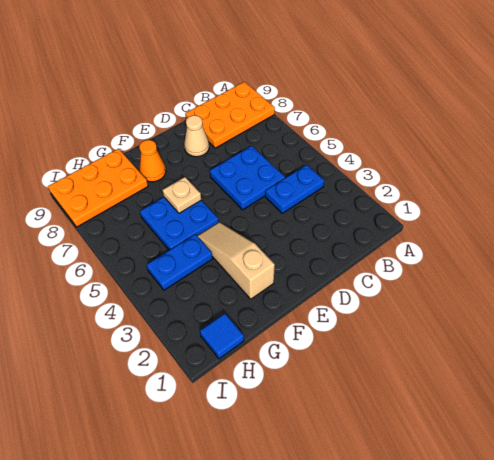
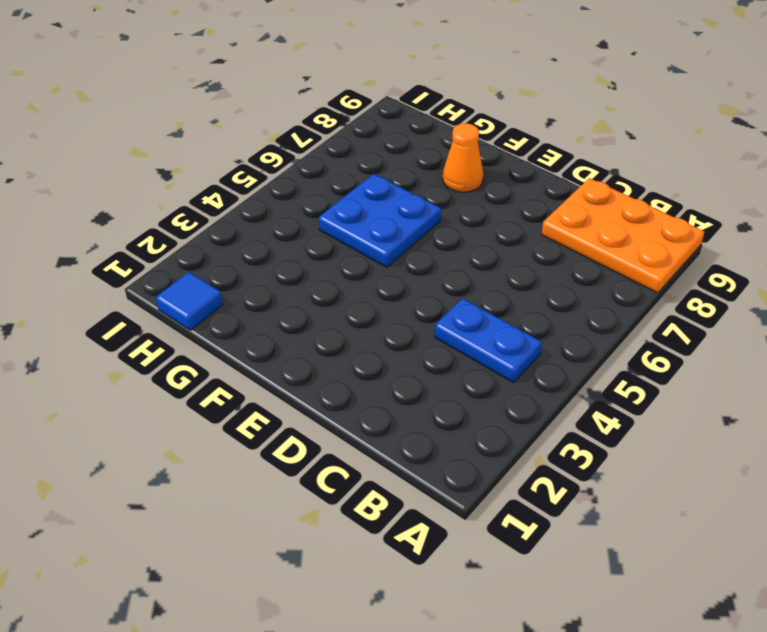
none -> blue plate C5:D6 level 1
none -> tan cone D8 level 1

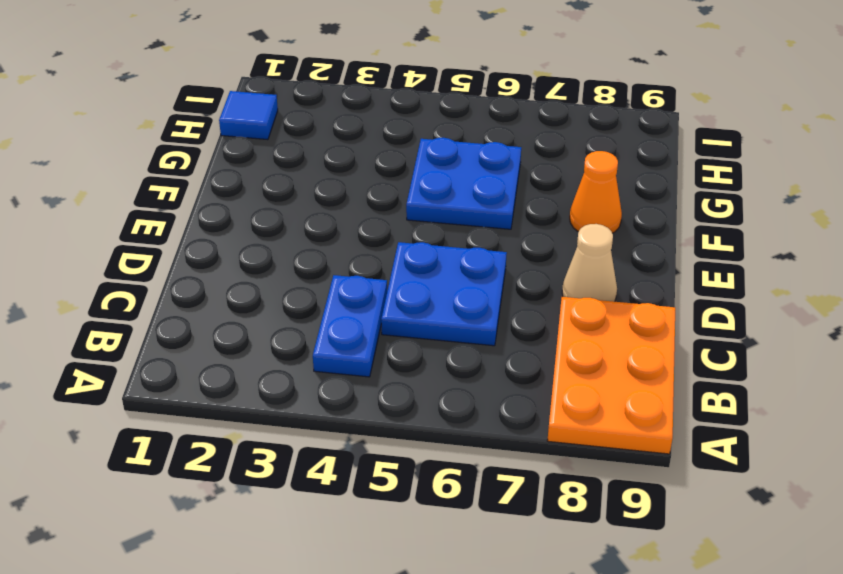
none -> tan slope F2:F4 level 1 top 2
none -> blue plate G4:H4 level 1

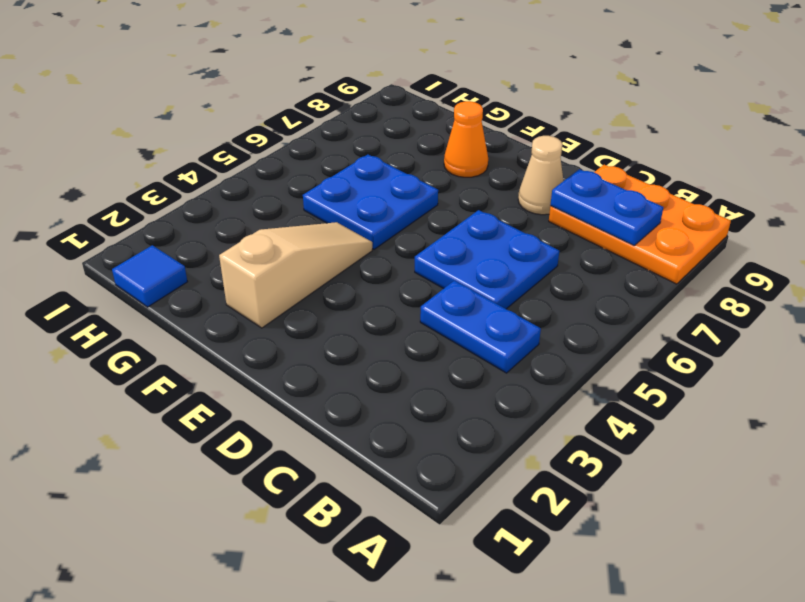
blue plate B8:C8 level 2 -> blue plate G4:H4 level 1
none -> orange plate G8:I9 level 1
none -> tan plate F6 level 2

